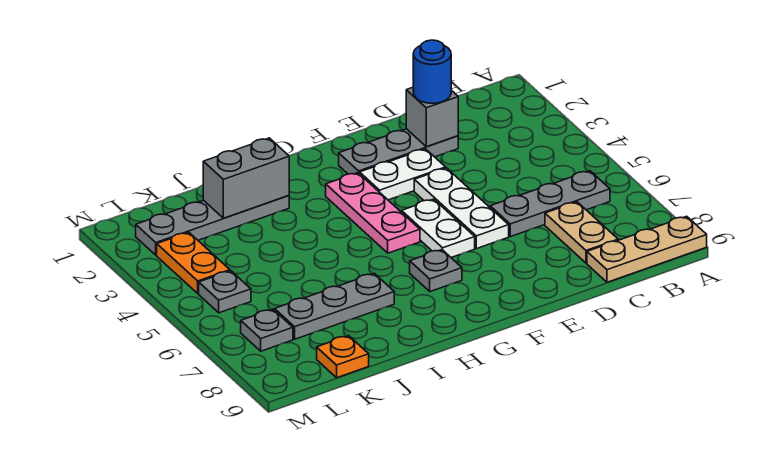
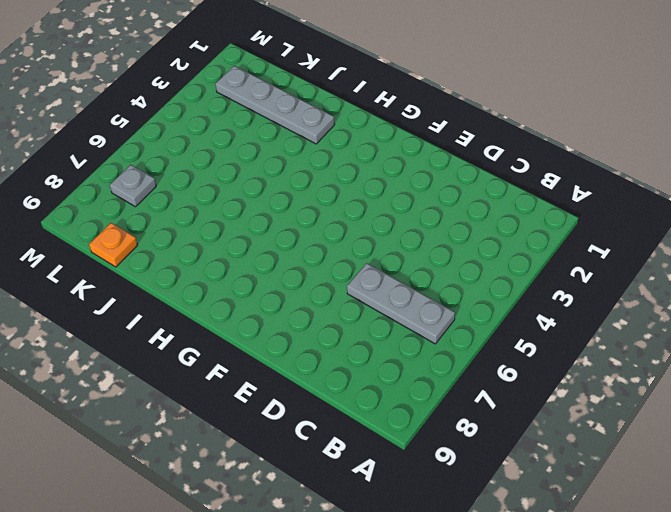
none -> tan plate A9:C9 level 1
none -> tan plate C7:C8 level 1
none -> grey plate D2:F2 level 1

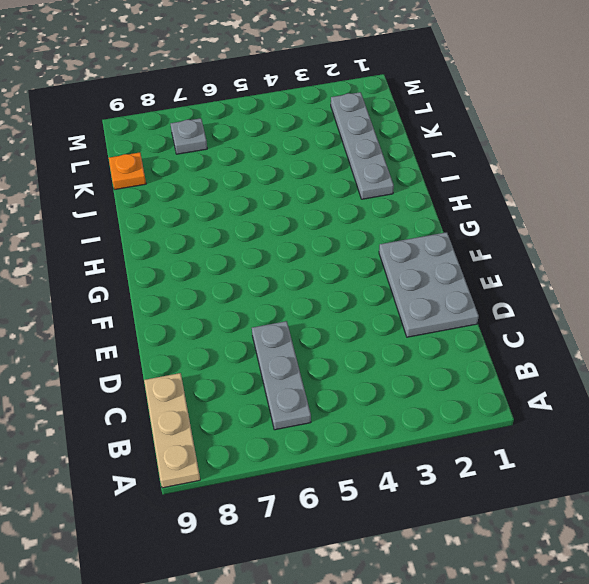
grey plate D1:F2 level 1 -> grey plate D2:F2 level 1
none -> tan plate C7:C8 level 1
none -> white plate E3:F3 level 1
none -> white plate E4:E6 level 1

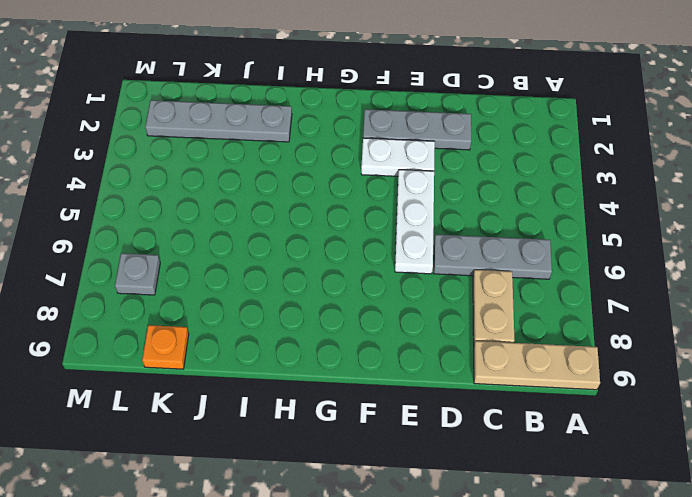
none -> white plate F5:F6 level 1
none -> pink plate G3:G5 level 1
none -> grey plate G7 level 1

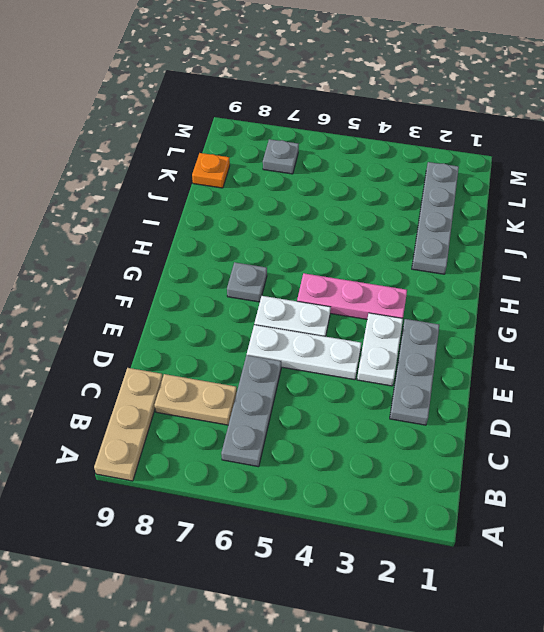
none -> grey plate I7:K7 level 1
none -> orange plate L3:L4 level 1
none -> grey plate L5 level 1

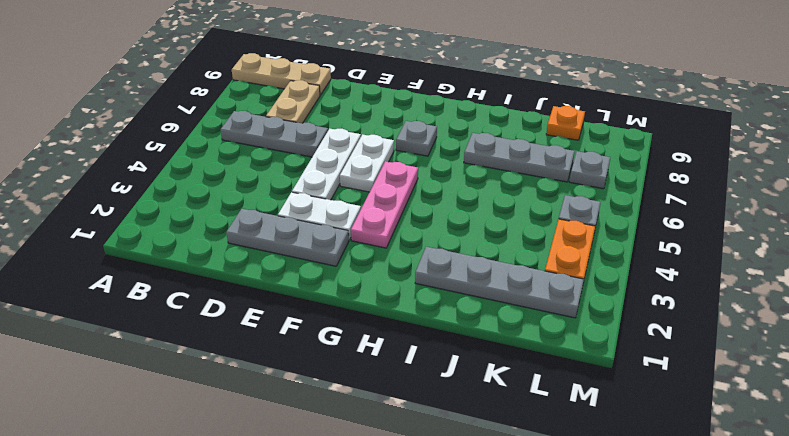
none -> grey brick D2 level 2
none -> grey brick I2:J2 level 2
none -> blue round brick D2 level 3

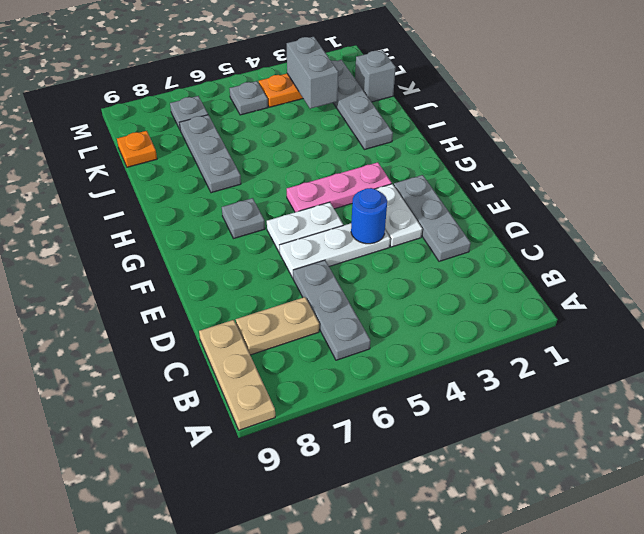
blue round brick E4 level 2 -> blue round brick D2 level 3
grey brick K1 level 1 -> grey brick D2 level 2
grey brick K3:L3 level 2 -> grey brick I2:J2 level 2

